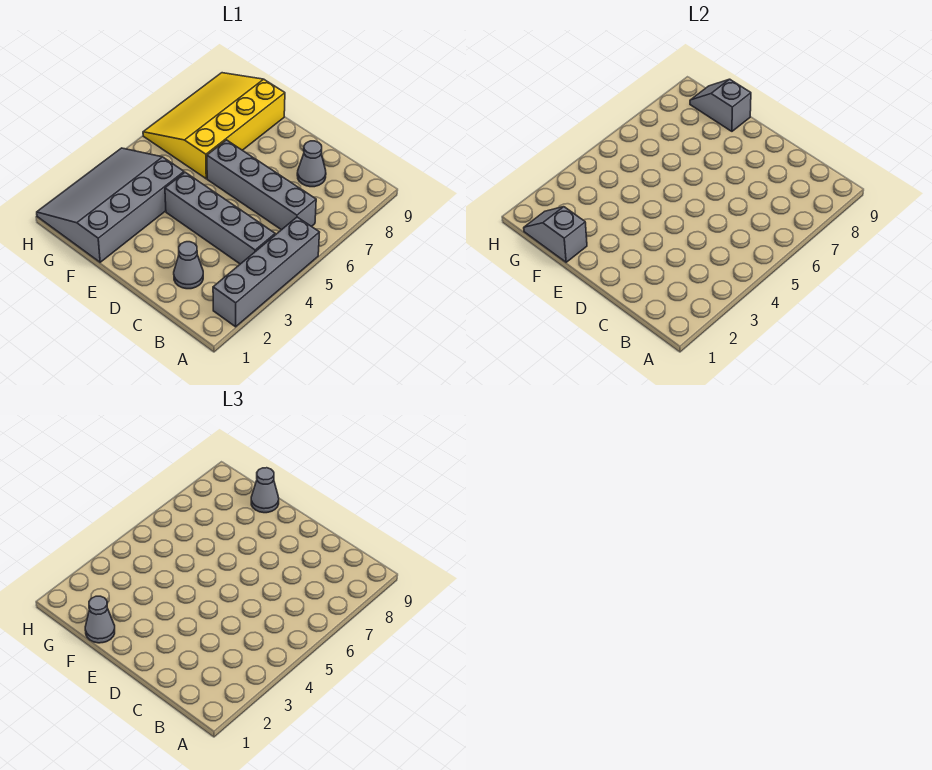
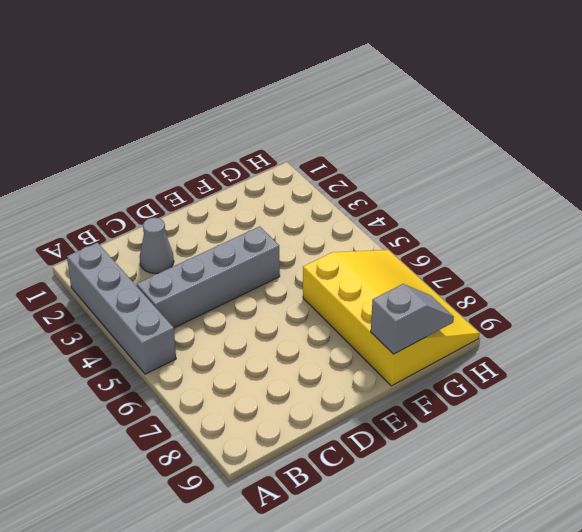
none -> grey brick B6:E6 level 1
none -> grey cone C8 level 1

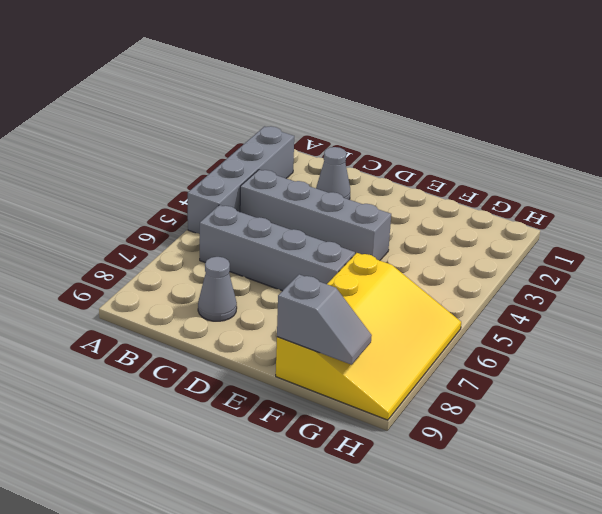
none -> grey slope F1:H4 level 1 top F
none -> grey slope F1:G1 level 2 top F

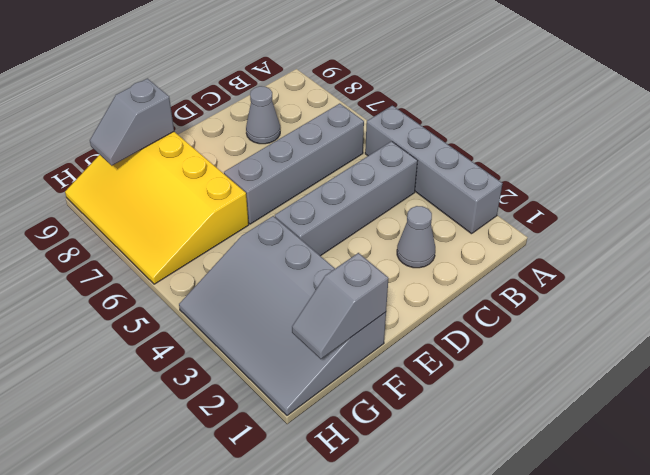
none -> grey cone F1 level 3
none -> grey cone F9 level 3

